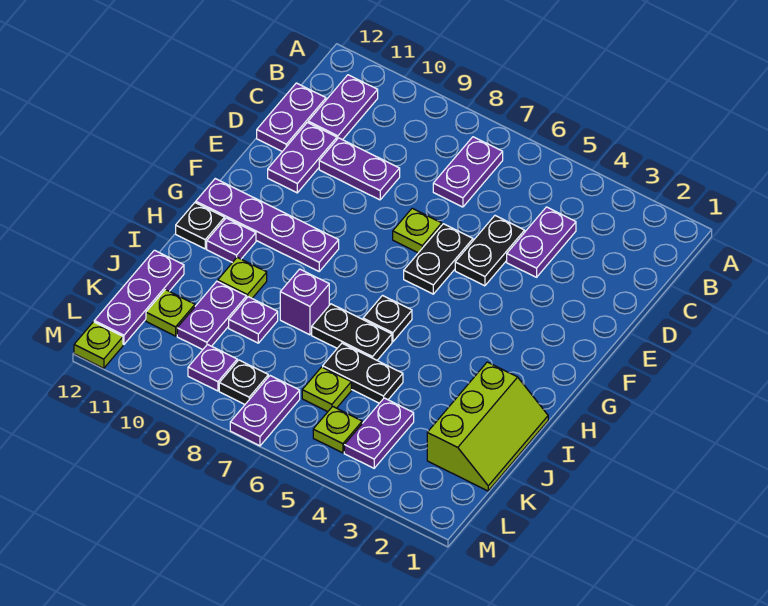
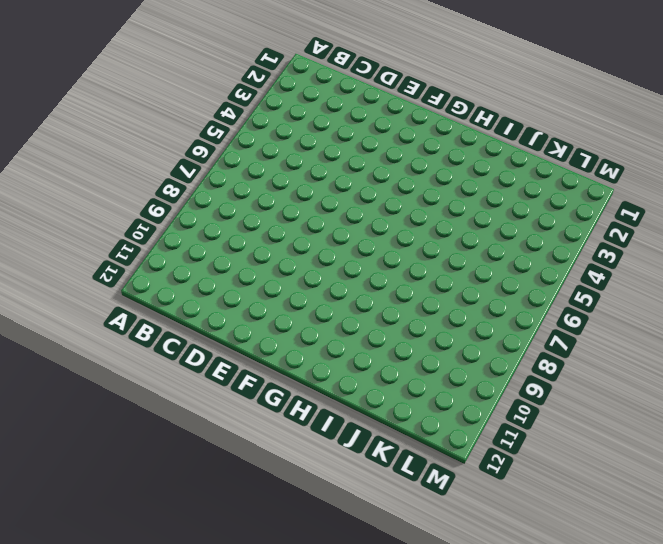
none -> purple plate B7:C7 level 1
none -> purple plate B11:C11 level 1
none -> purple plate C4:D4 level 1

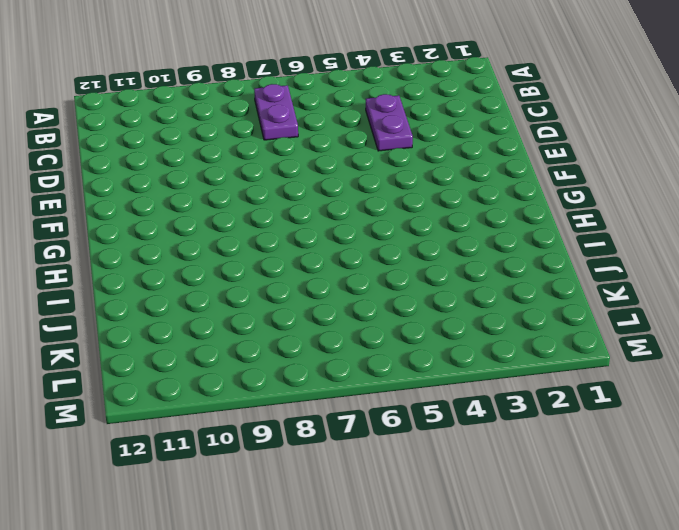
none -> purple plate B11:C11 level 1
none -> purple plate C12:D12 level 1
none -> black plate D5:E5 level 1

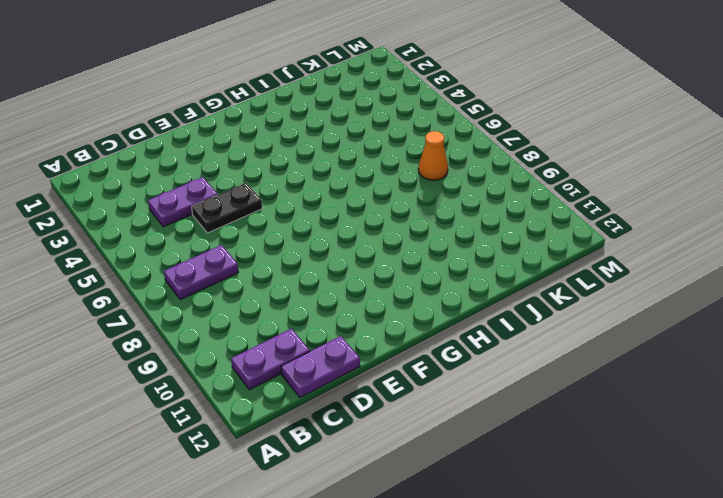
orange cone K7 level 1 -> none
none -> purple plate D9:D10 level 1
none -> purple plate D11:E11 level 1
none -> black plate E6:F6 level 1

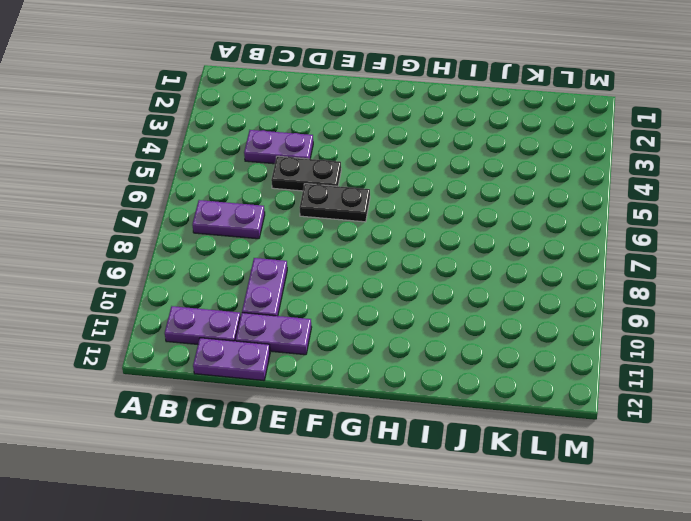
none -> lime plate E7 level 1
none -> purple plate G9:G12 level 1
none -> black plate H6 level 1

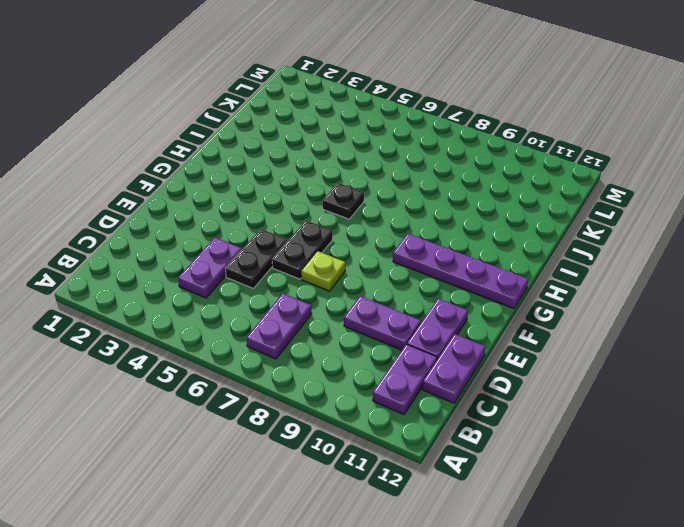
none -> purple plate H11 level 1
none -> black plate H12 level 1
none -> lime slope I1:K2 level 1 top 2

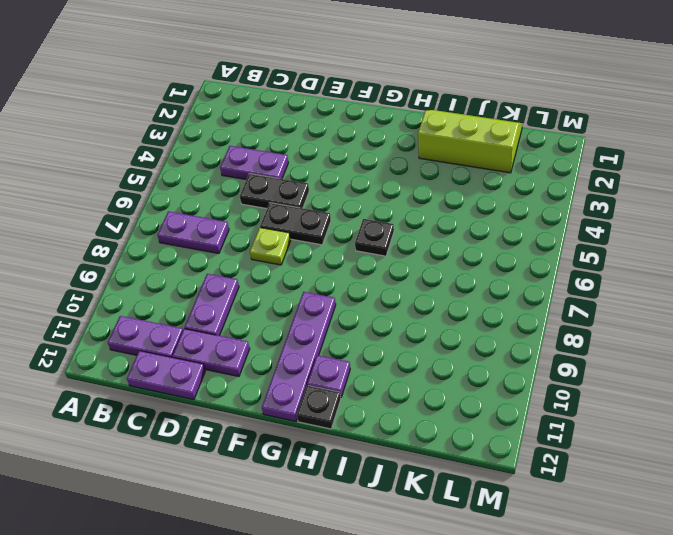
none -> black plate I6:I7 level 1
none -> purple brick I8 level 1
none -> lime plate I10 level 1

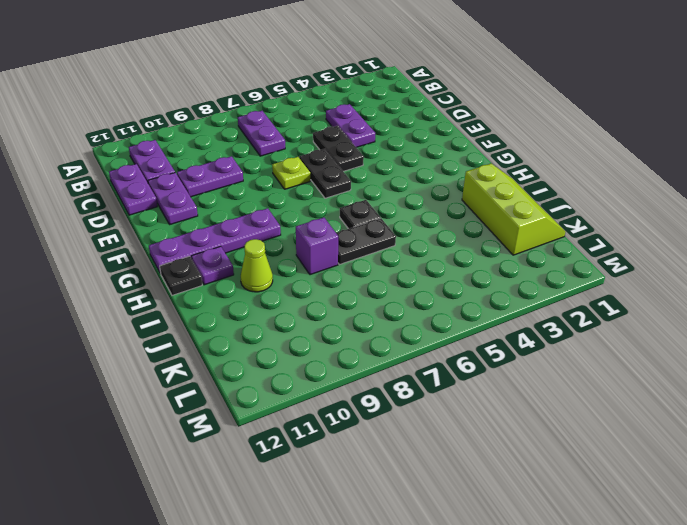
lime cone I10 level 1 -> lime plate I10 level 1
none -> black plate J5:J6 level 1
none -> purple plate J9 level 1
none -> purple plate J10:K10 level 1

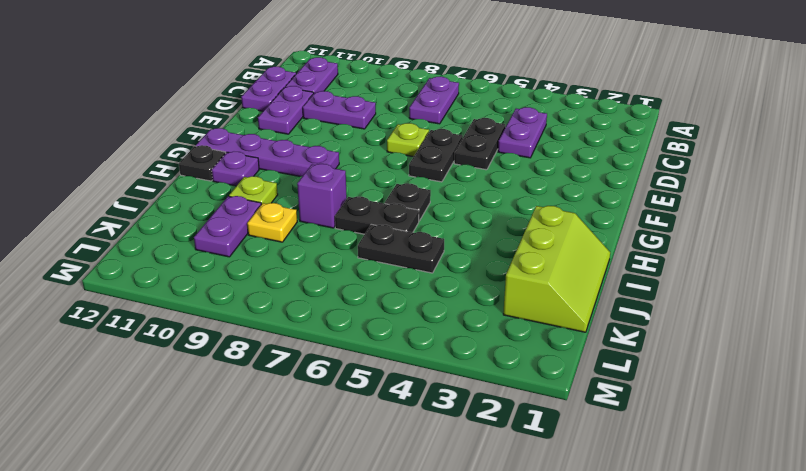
yellow plate J9 level 1 -> purple plate J9 level 1
none -> purple plate J12:L12 level 1
none -> purple plate K4:L4 level 1
none -> lime plate K6 level 1

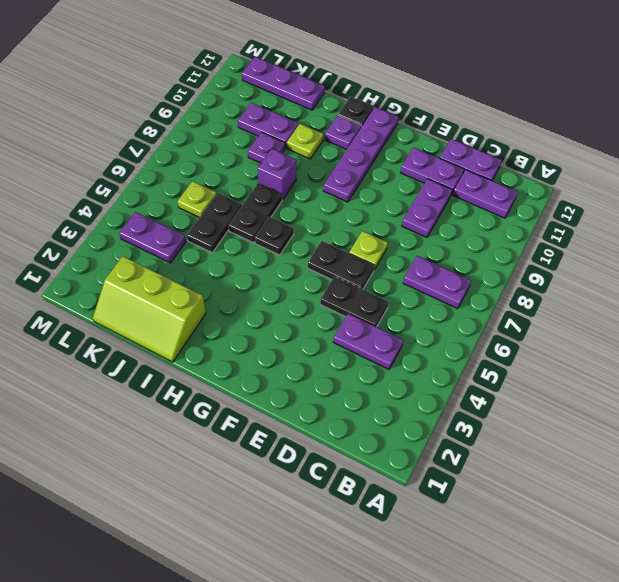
none -> lime plate K11 level 1
none -> lime plate L5 level 1
none -> purple plate L7:M7 level 1

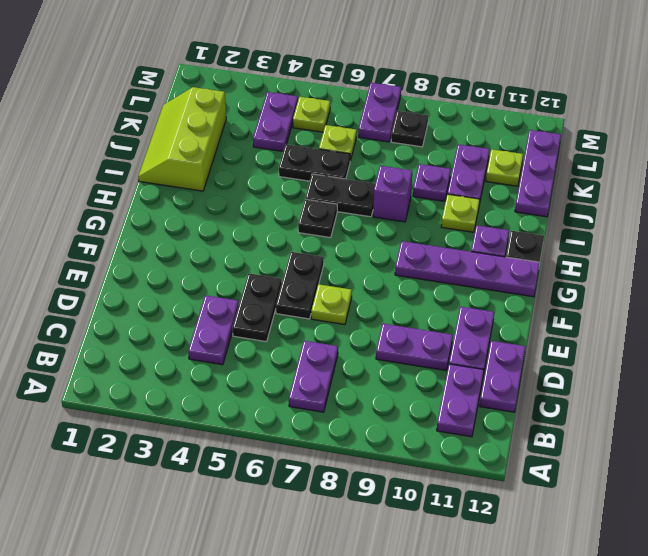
none -> purple plate L9 level 1
none -> lime plate M12 level 1

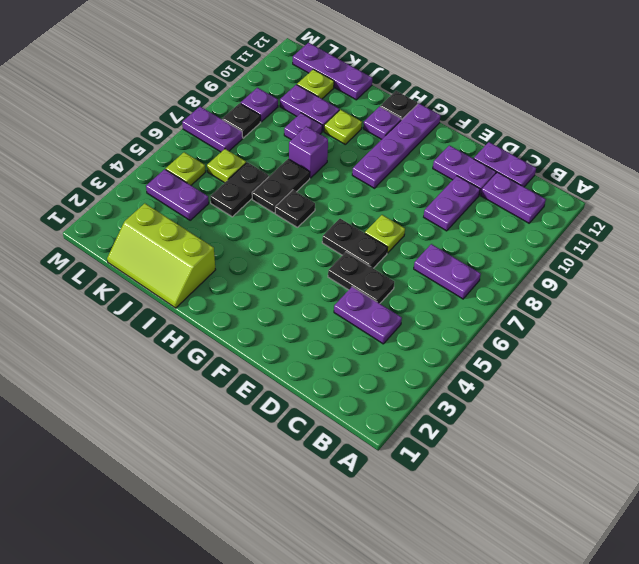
none -> lime plate M12 level 1

